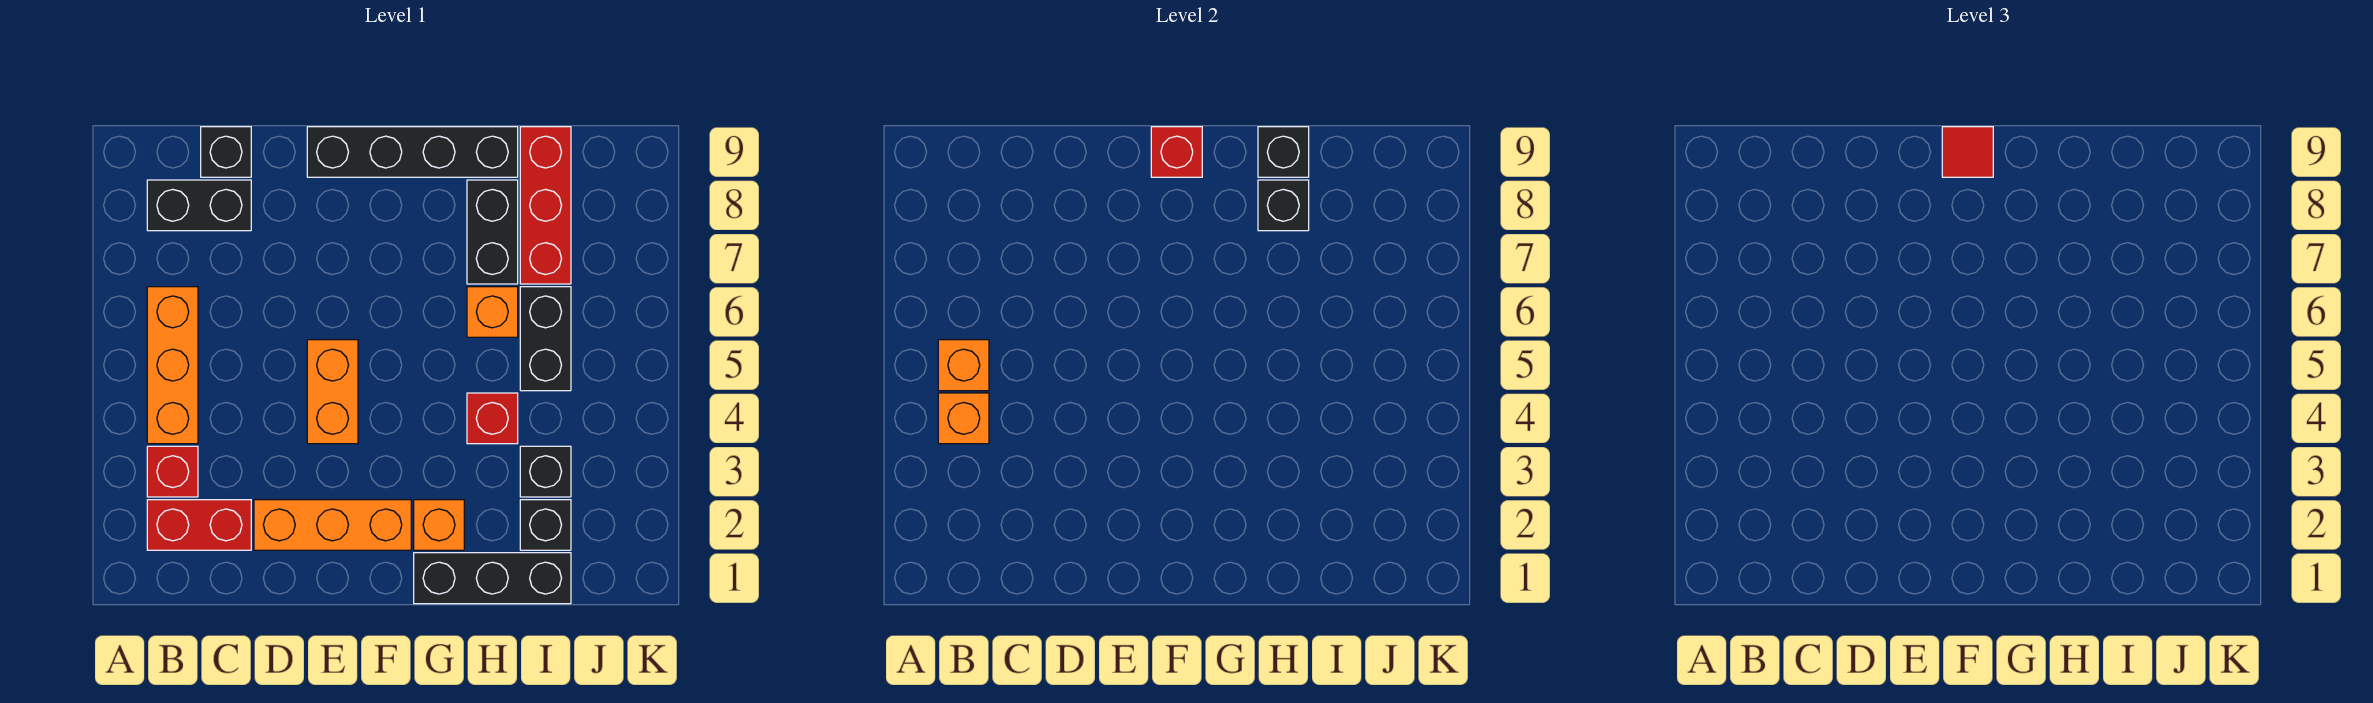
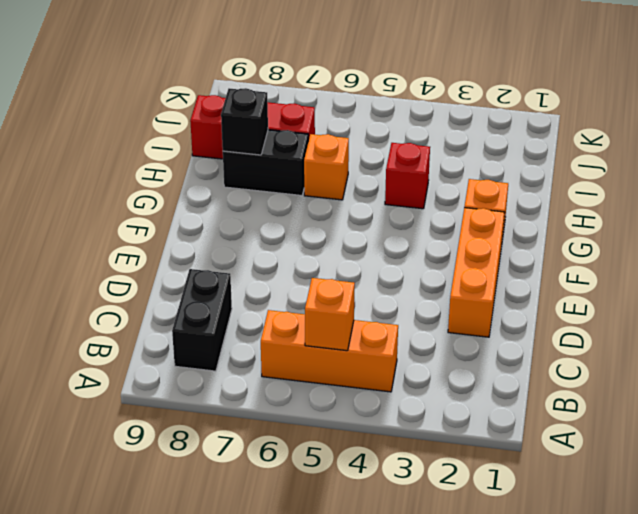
none -> red brick B2:C2 level 1
none -> red brick B3 level 1
none -> black brick C9 level 1

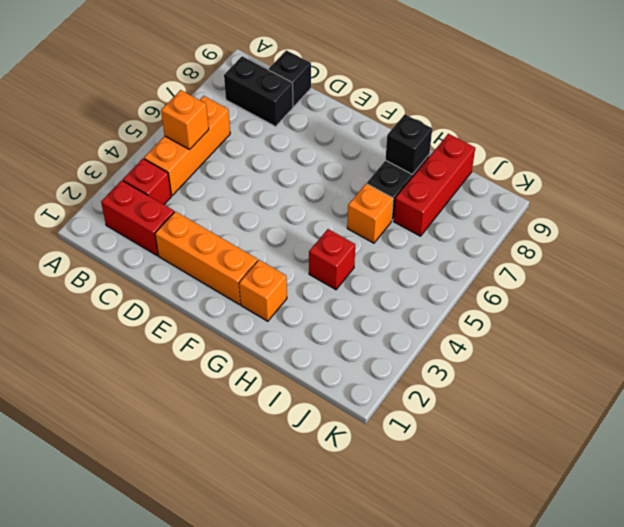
none -> orange brick E4:E5 level 1
none -> black brick E9:H9 level 1
none -> black brick G1:I1 level 1

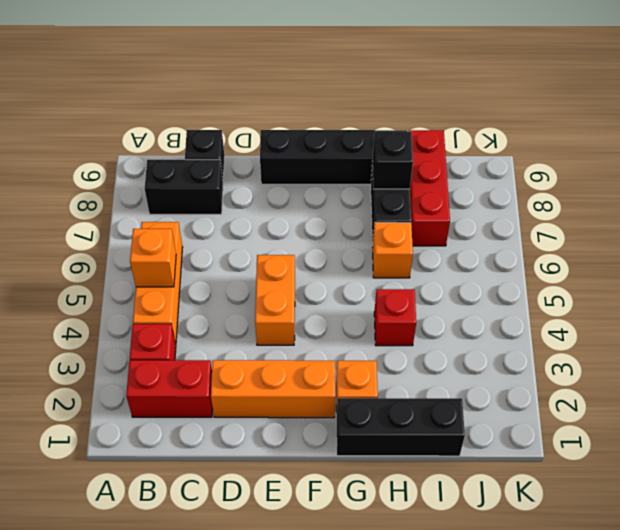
none -> black brick I2 level 1
none -> black brick I3 level 1
none -> black brick I5:I6 level 1

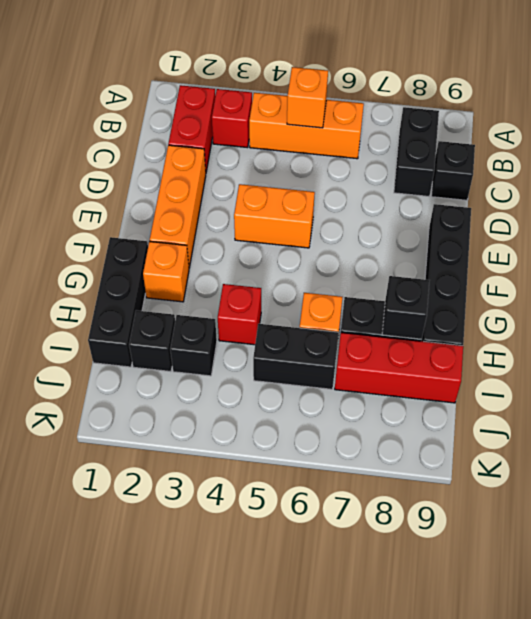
none -> orange brick B4 level 2
none -> red brick F9 level 2
none -> black brick H9 level 2

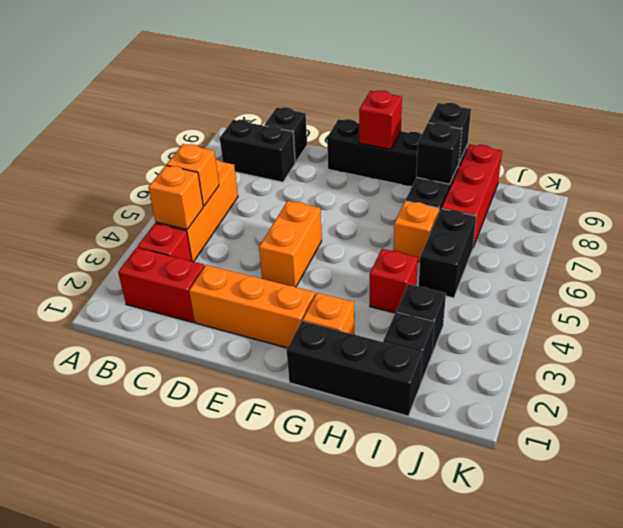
none -> red tile F9 level 3

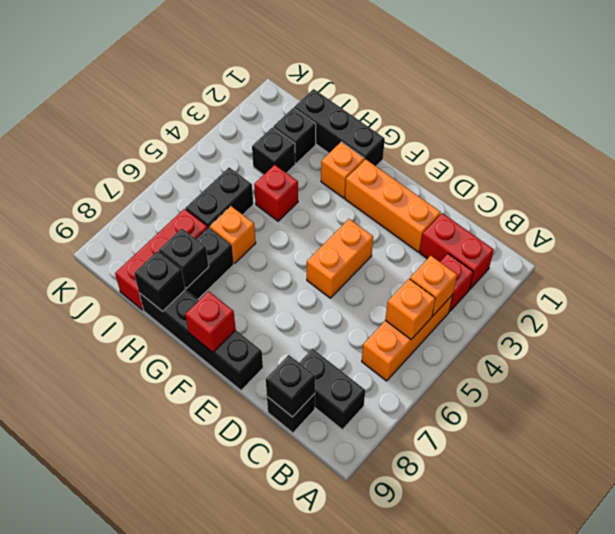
black brick C9 level 2 -> none
none -> red tile F9 level 3

